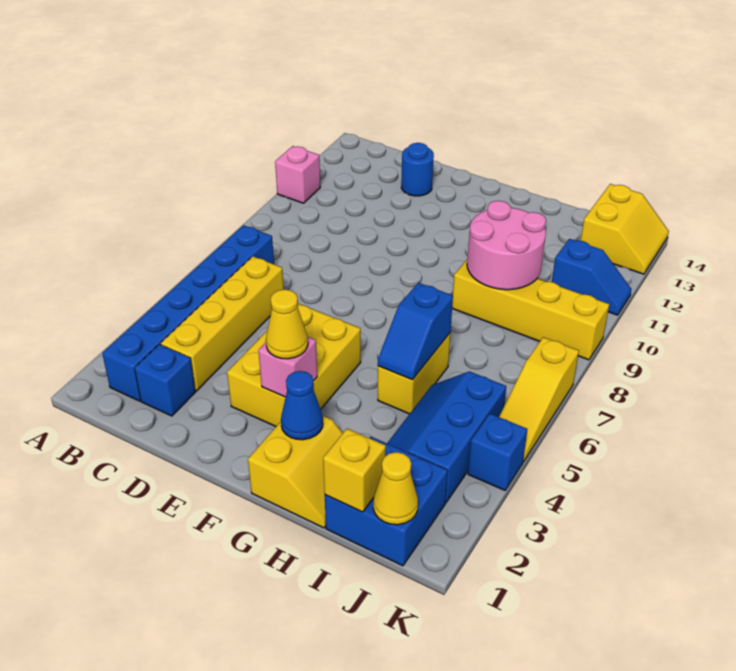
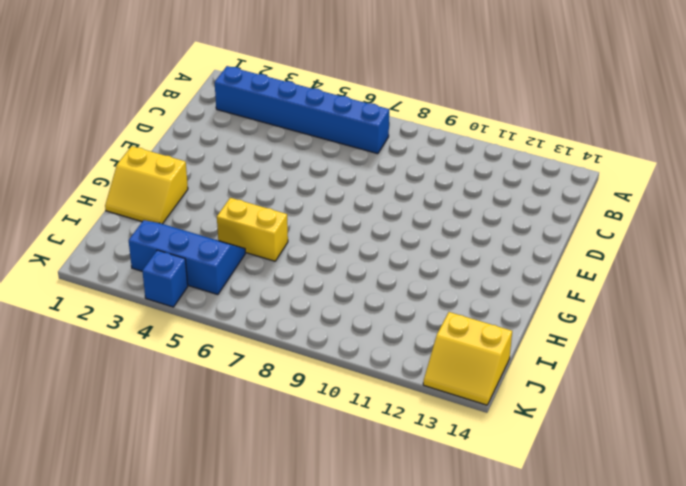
none -> pink brick A11 level 1
none -> blue brick C2 level 1
none -> yellow brick C3:C6 level 1

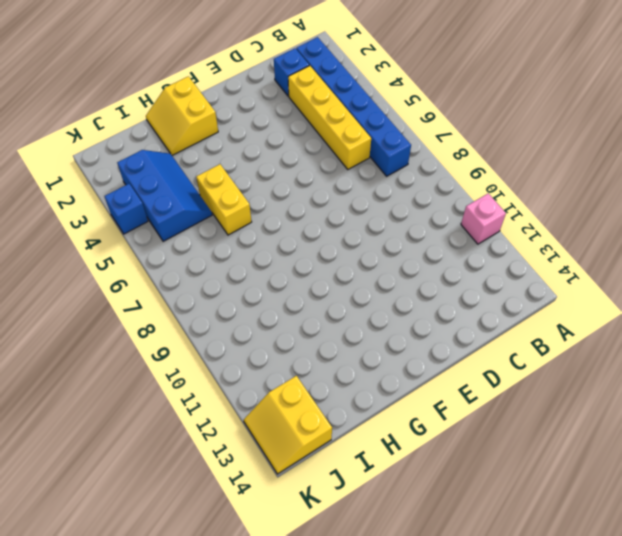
none -> blue round brick D13 level 1
none -> yellow brick E3:F5 level 1
none -> yellow brick H9:K9 level 1

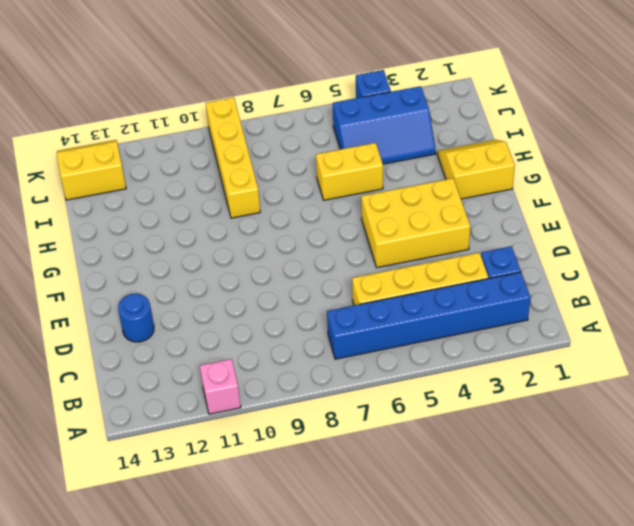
none -> blue brick I1:J2 level 1
none -> blue slope J11:K11 level 1 top J
none -> yellow slope K5:K7 level 1 top 7

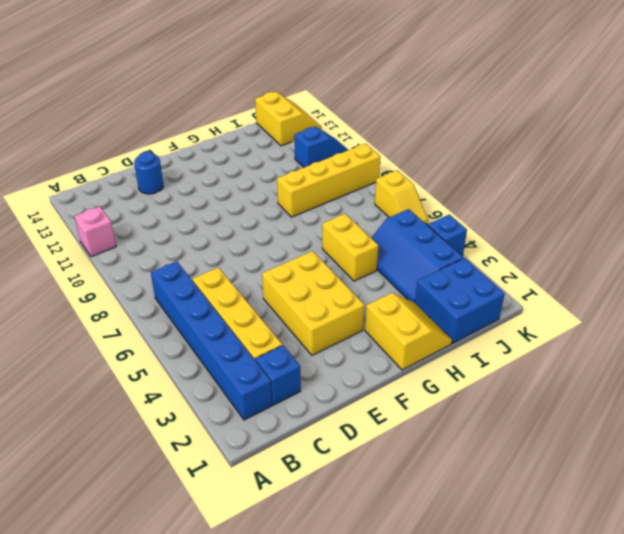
yellow slope K6:K7 level 1 top 7 -> yellow slope K5:K7 level 1 top 7
none -> pink brick F3 level 2
none -> blue cone G2 level 2
none -> blue slope H5:H6 level 2 top 6

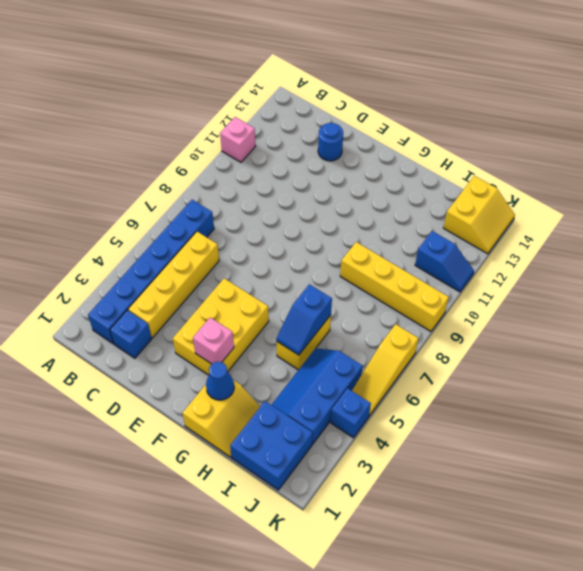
none -> pink round brick H9:I10 level 2
none -> yellow brick I1 level 2
none -> yellow cone J1 level 2

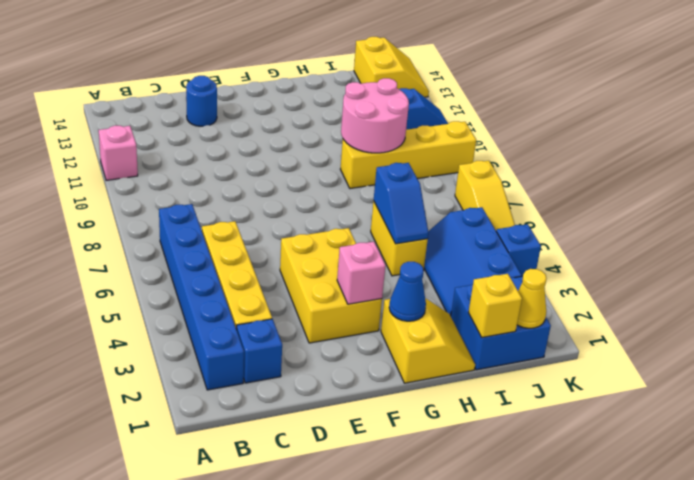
none -> yellow cone F3 level 3

